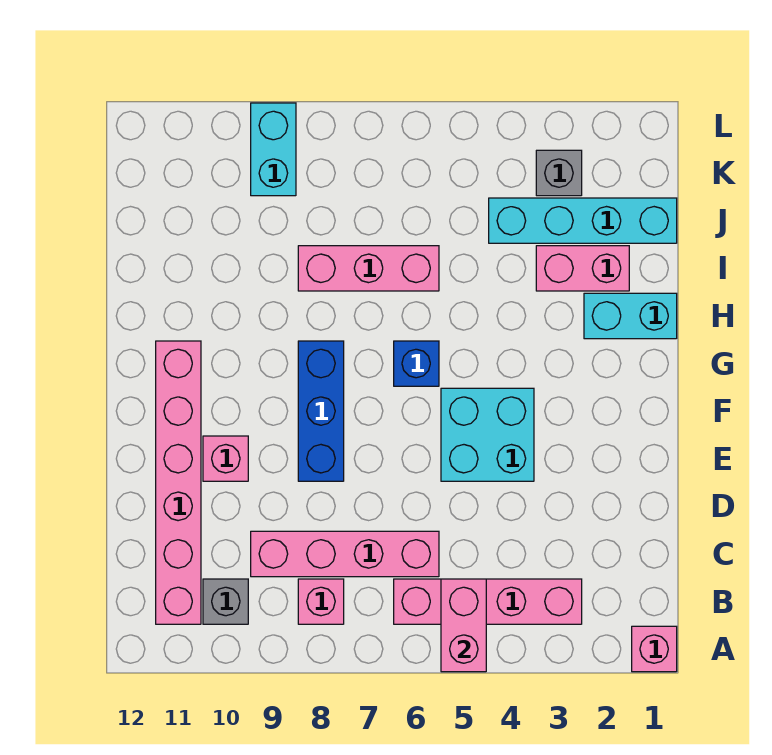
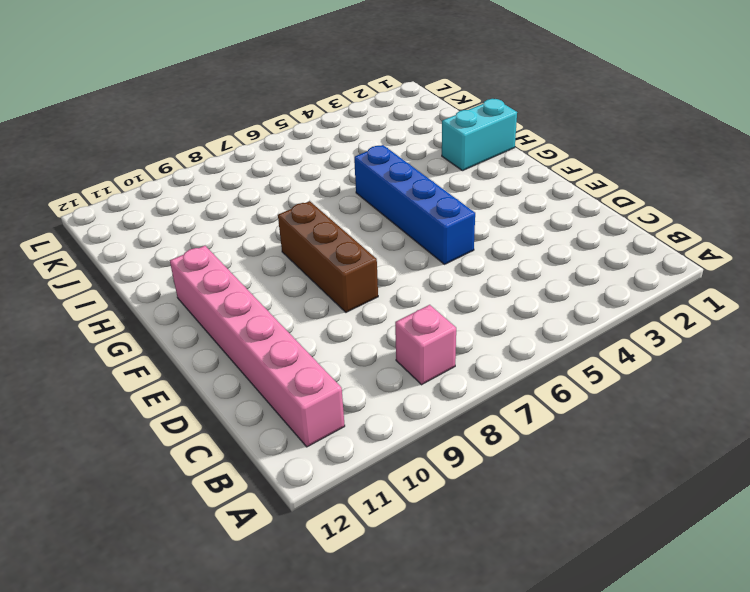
blue brick E5:H5 level 1 -> cyan brick E4:F5 level 1
brown brick E8:G8 level 1 -> blue brick E8:G8 level 1
none -> pink brick A1 level 1
none -> pink brick B3:B6 level 1
none -> grey brick B10 level 1

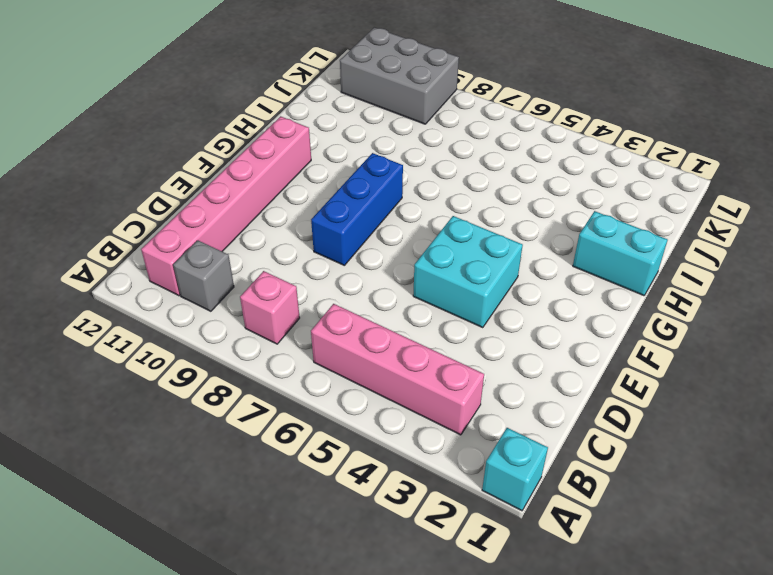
cyan brick A1 level 1 -> pink brick A1 level 1
grey brick K9:L11 level 1 -> cyan brick K9:L9 level 1
none -> pink brick C6:C9 level 1
none -> pink brick E10 level 1
none -> blue brick G6 level 1

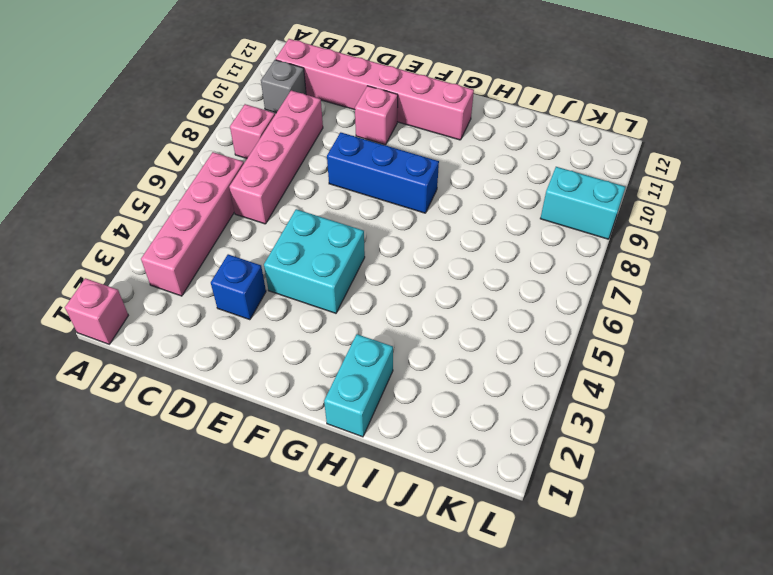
blue brick D3 level 1 -> blue brick G6 level 1
none -> pink brick I2:I3 level 1
none -> pink brick I6:I8 level 1
none -> cyan brick J1:J4 level 1

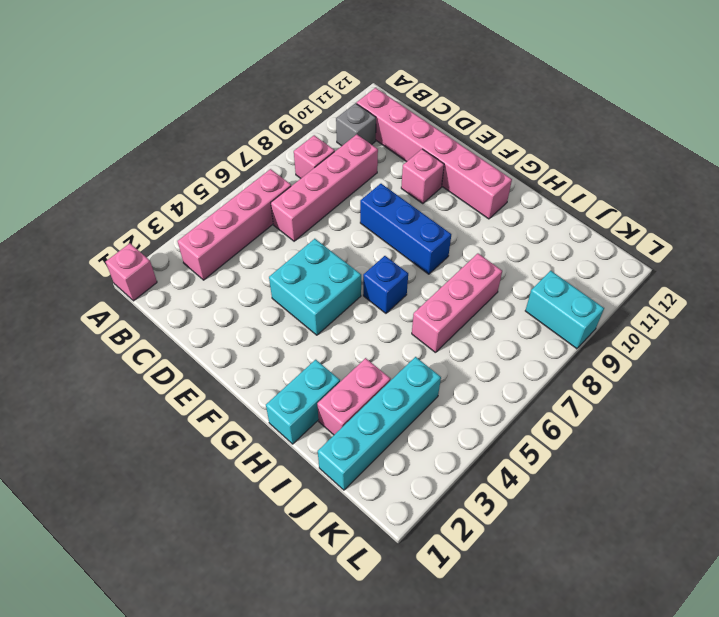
none -> grey brick K3 level 1
none -> pink brick A5:B5 level 2

